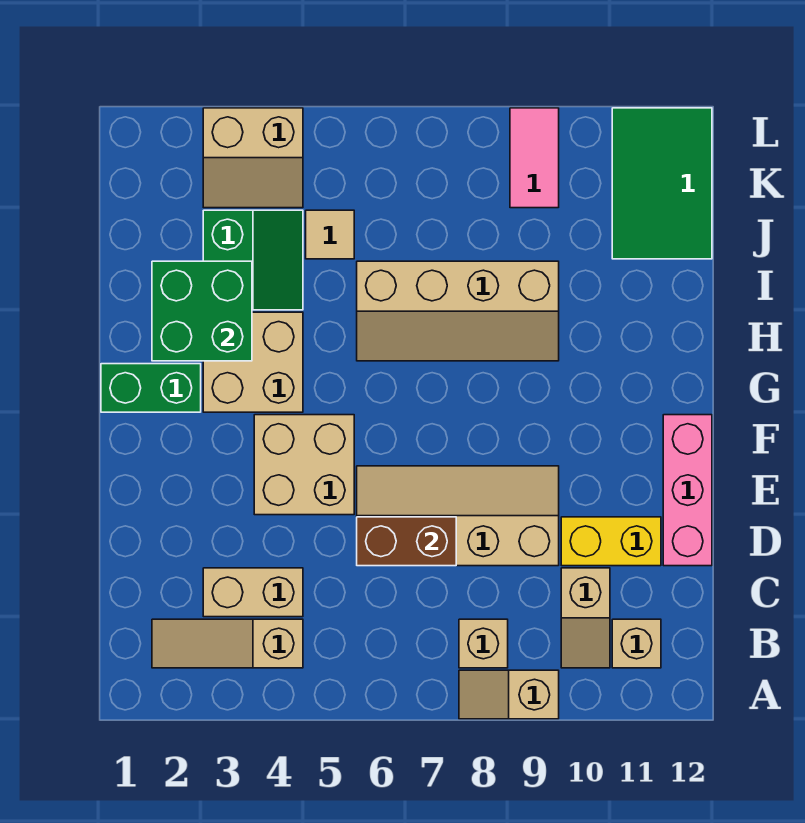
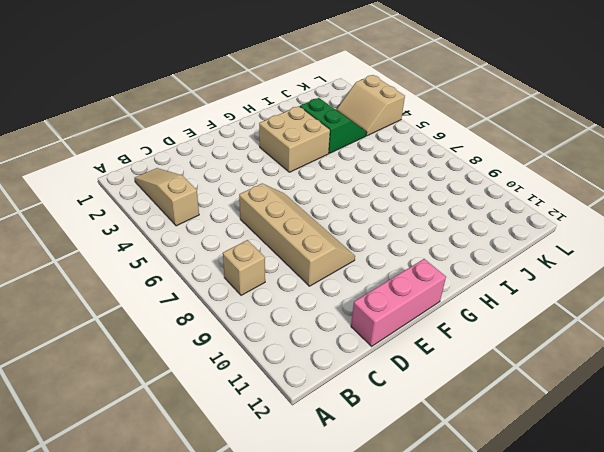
green slope I3:J4 level 1 top I -> green slope I3:J4 level 1 top 3
none -> tan slope A8:A9 level 1 top 9
none -> tan slope B10:C10 level 1 top C
none -> tan brick B11 level 1

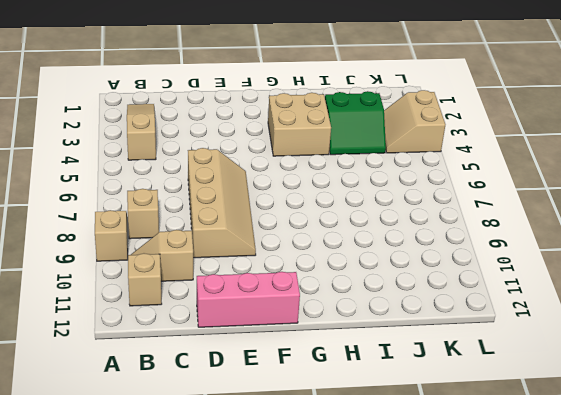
none -> tan brick C3:C4 level 1
none -> yellow brick D10:D11 level 1
none -> tan brick E4:F5 level 1

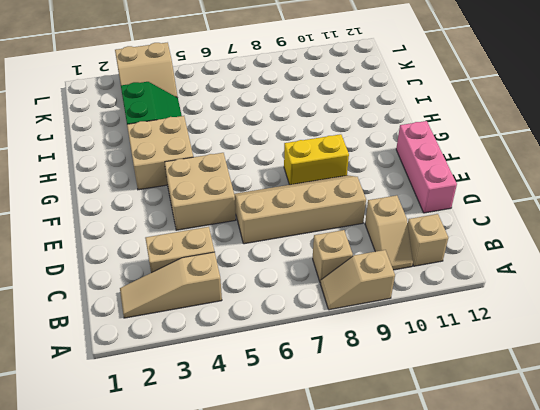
yellow brick F8:F9 level 1 -> yellow brick D10:D11 level 1
none -> green brick G1:G2 level 1
none -> tan slope H6:I9 level 1 top I
none -> tan tile J5 level 1

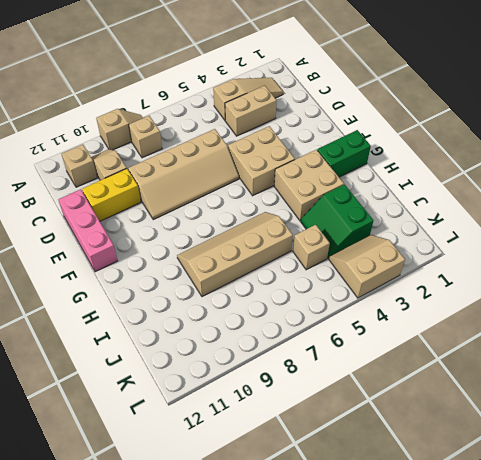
tan brick J5 level 1 -> tan tile J5 level 1
none -> green tile J11:L12 level 1
none -> pink tile K9:L9 level 1
none -> brown brick D6:D7 level 2

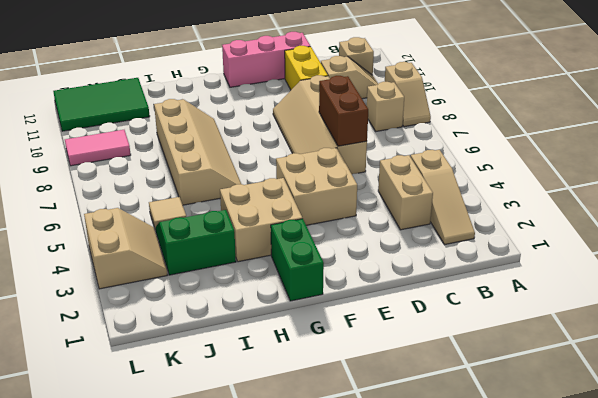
none -> green brick H2:I3 level 2

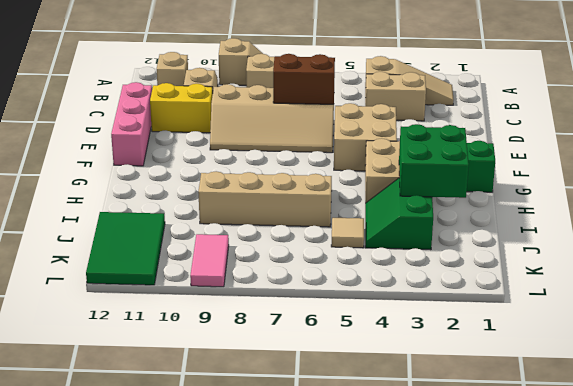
none -> tan slope K3:L4 level 1 top L

